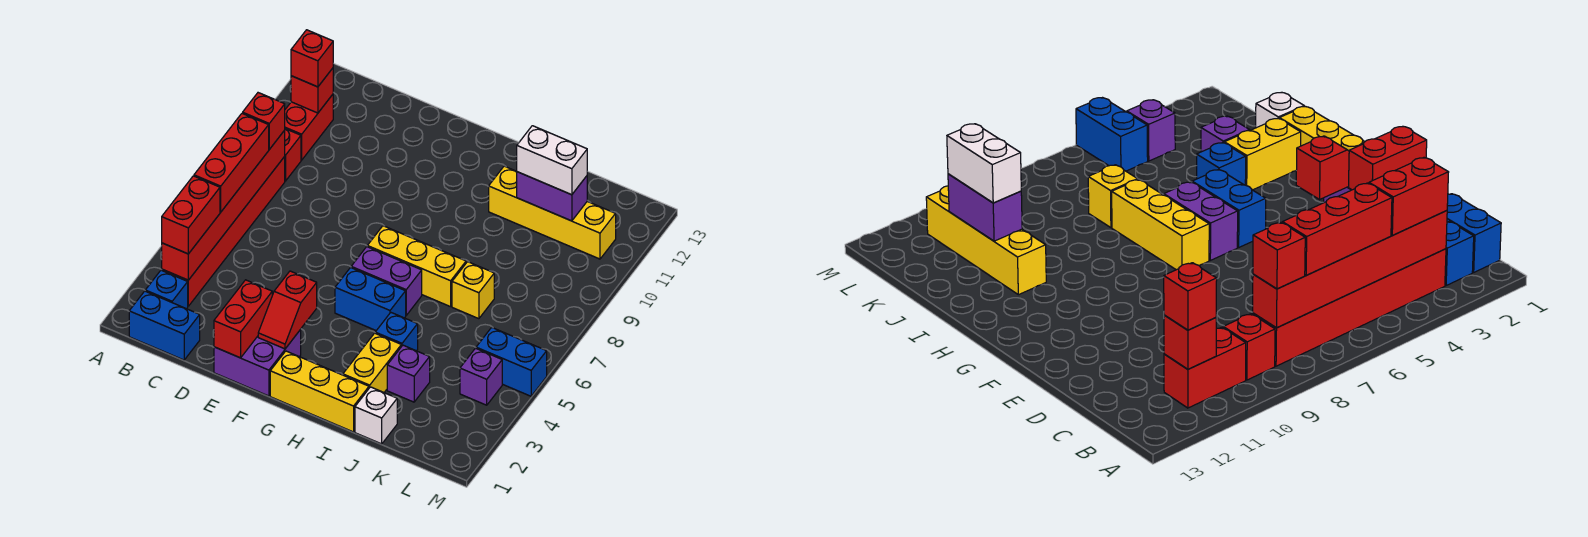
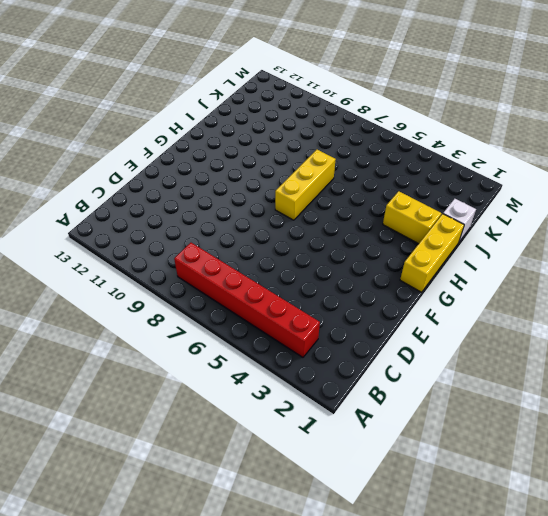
none -> blue brick B1:C1 level 1
none -> blue brick B2 level 1
none -> red brick B9 level 1

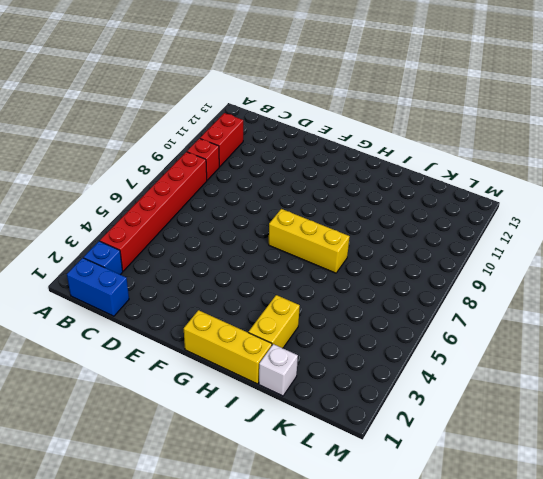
none -> purple brick E1:F2 level 1
none -> blue brick G5:H5 level 1
none -> purple brick G6:H6 level 1

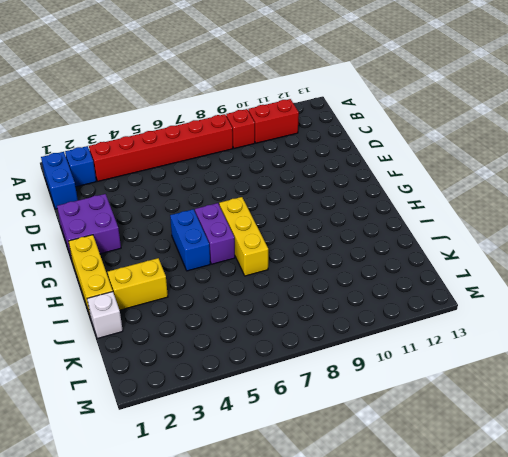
none -> blue brick I4 level 1
none -> yellow brick I11:L11 level 1
none -> purple brick J3 level 1

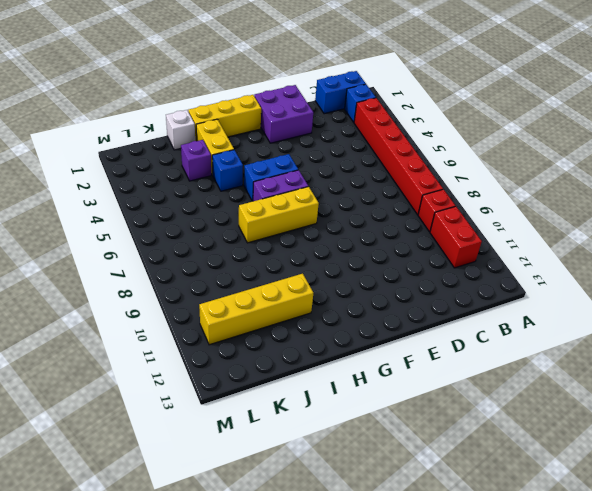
none -> yellow brick J7 level 1
none -> purple brick L4 level 1
none -> blue brick L5:M5 level 1

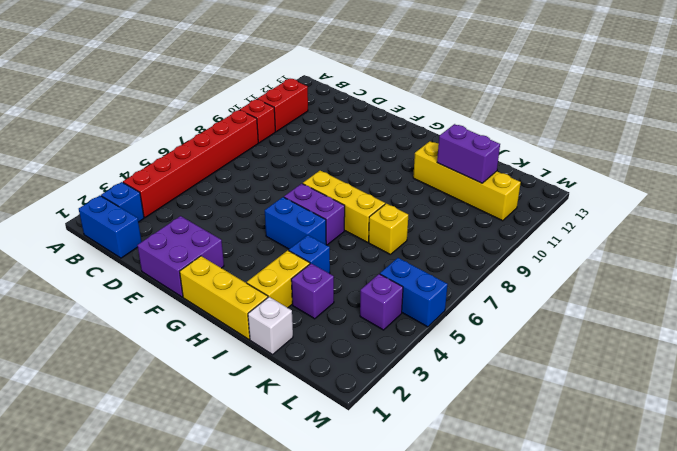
none -> red brick B3:B8 level 2
none -> red brick B11 level 2
none -> red brick E1:E2 level 2

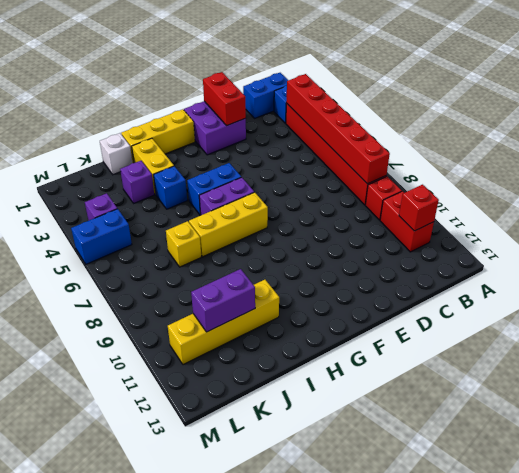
none -> red slope F2:F3 level 2 top 3
none -> red brick B3:B4 level 3
none -> red brick B5:B7 level 3

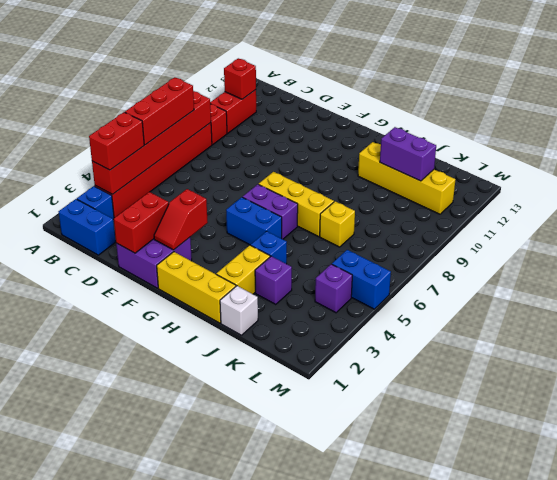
none -> red brick B8 level 3
none -> red brick B11 level 3
none -> white brick J11:K11 level 3

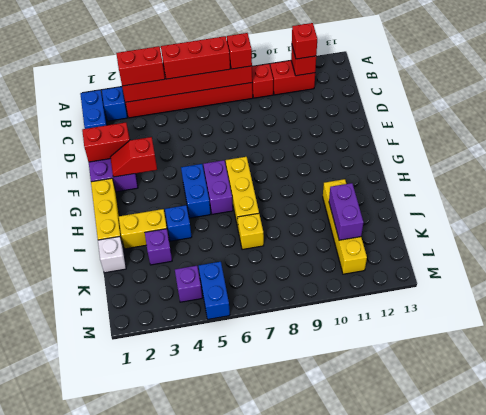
none -> white brick J11:K11 level 3

